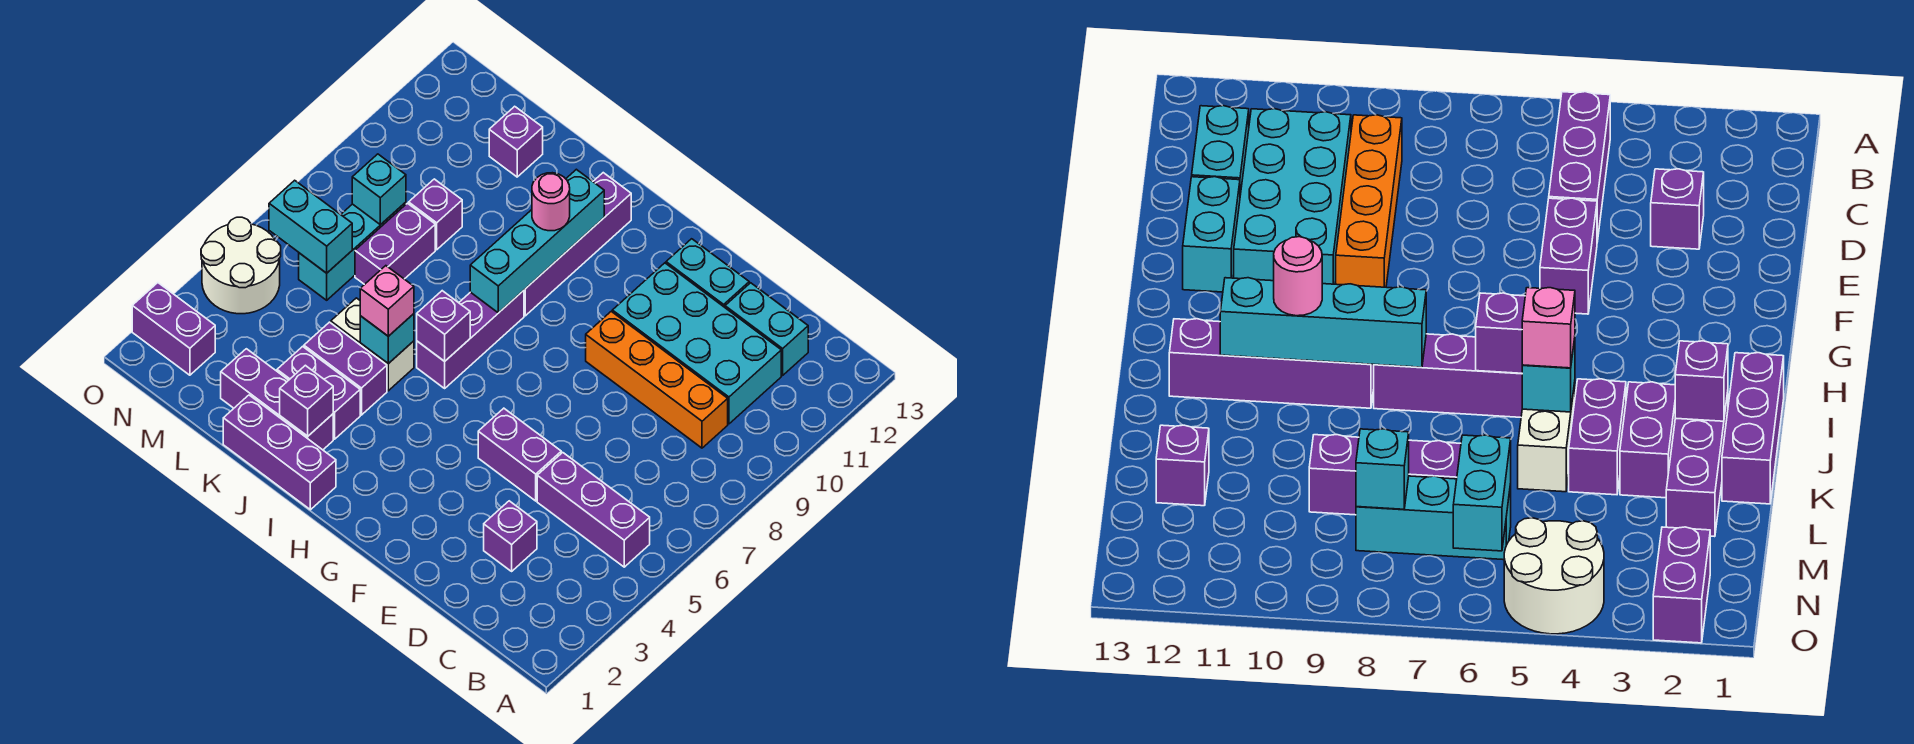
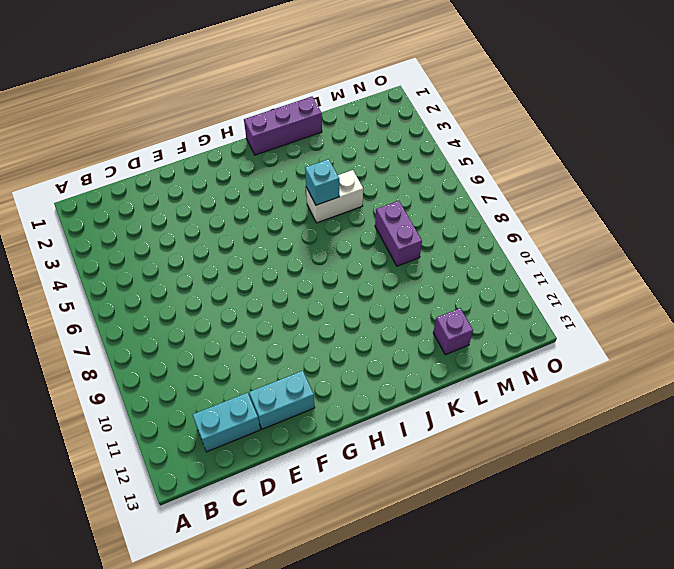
none -> purple brick B5:D5 level 1
none -> orange brick C9:F9 level 1
none -> cyan brick C10:F11 level 1

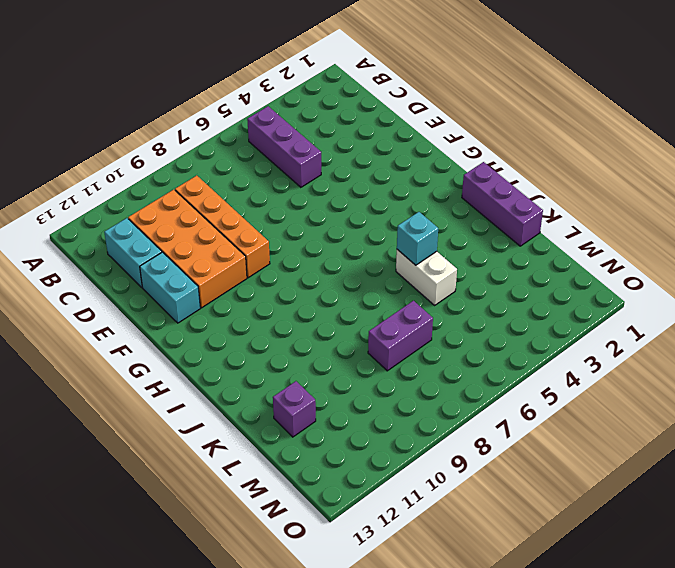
orange brick C10:F11 level 1 -> cyan brick C10:F11 level 1
none -> purple brick D3 level 1
none -> purple brick E5:F5 level 1
none -> purple brick I6:I8 level 1

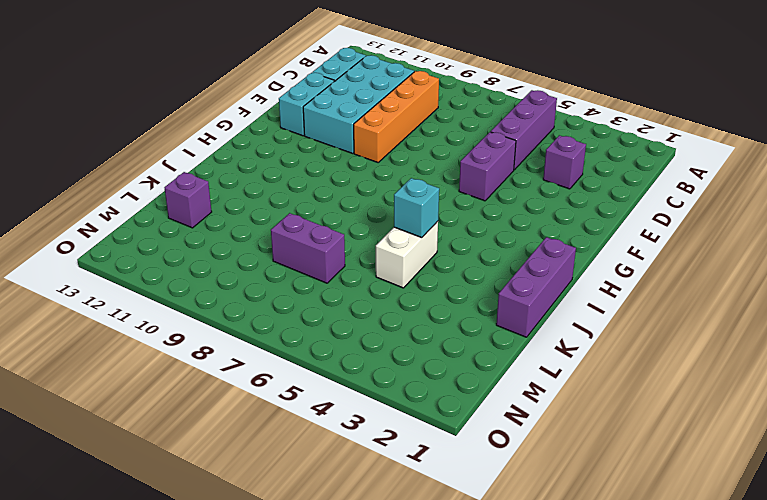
none -> purple brick I6:I8 level 1
none -> purple brick I9:I12 level 1
none -> purple brick J2:L2 level 1

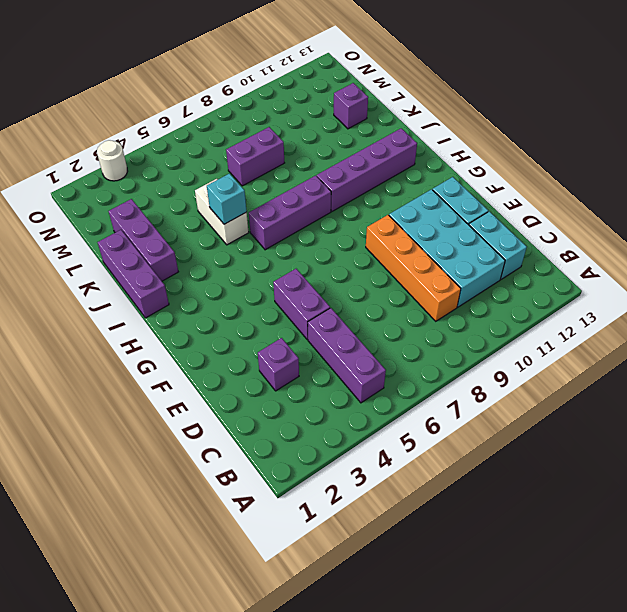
white round brick O3 level 1 -> none
none -> purple brick J3:K3 level 1
none -> purple brick J4:K4 level 1
none -> purple brick L9 level 1

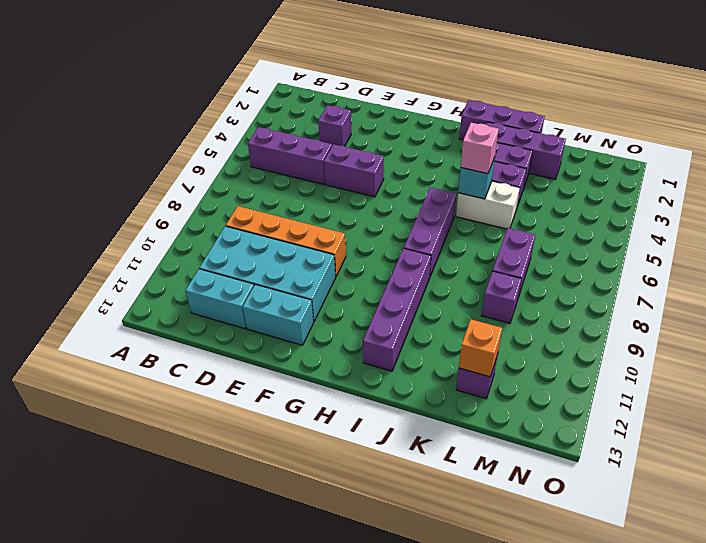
orange brick L12 level 2 -> none
none -> cyan brick M6:M8 level 1
none -> purple brick N2:O2 level 1
none -> white round brick N4:O5 level 1

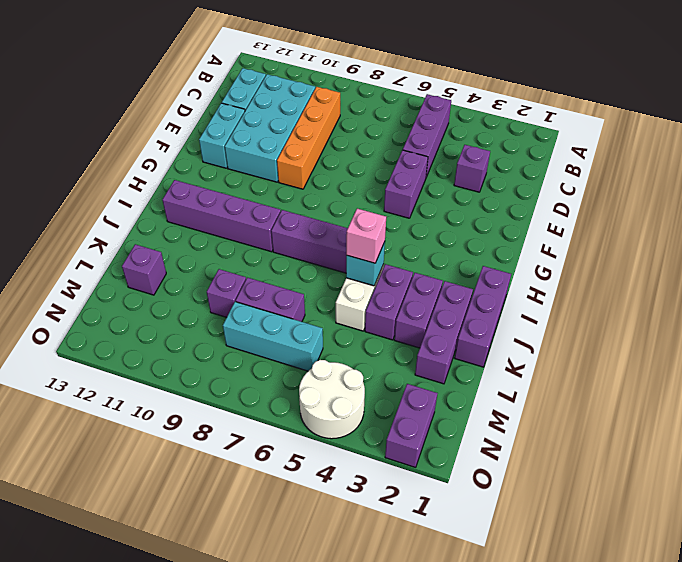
none -> purple brick I6 level 2
none -> cyan brick I8:I11 level 2
none -> purple brick J2 level 2

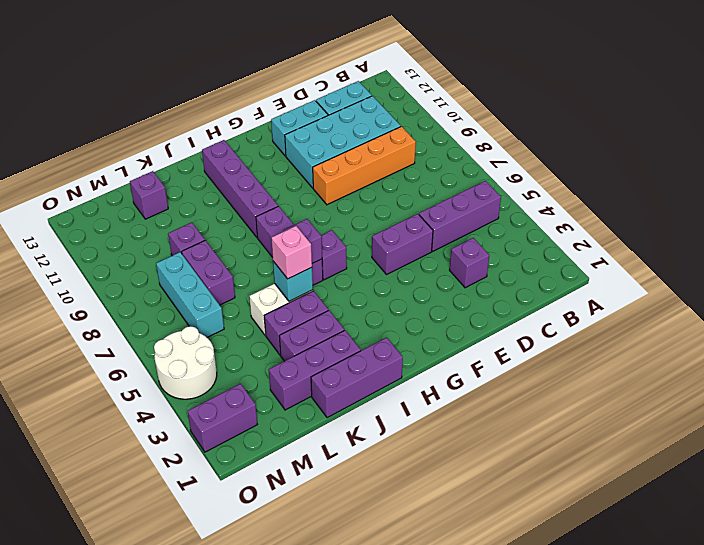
purple brick H6 level 1 -> purple brick J2 level 2
none -> cyan brick I8:I11 level 2
none -> cyan brick M6:N6 level 2
none -> cyan brick M8 level 2

